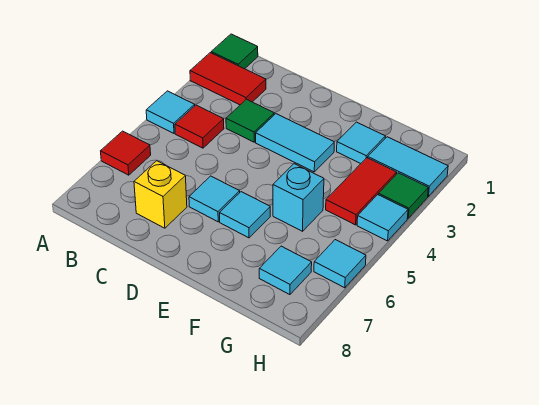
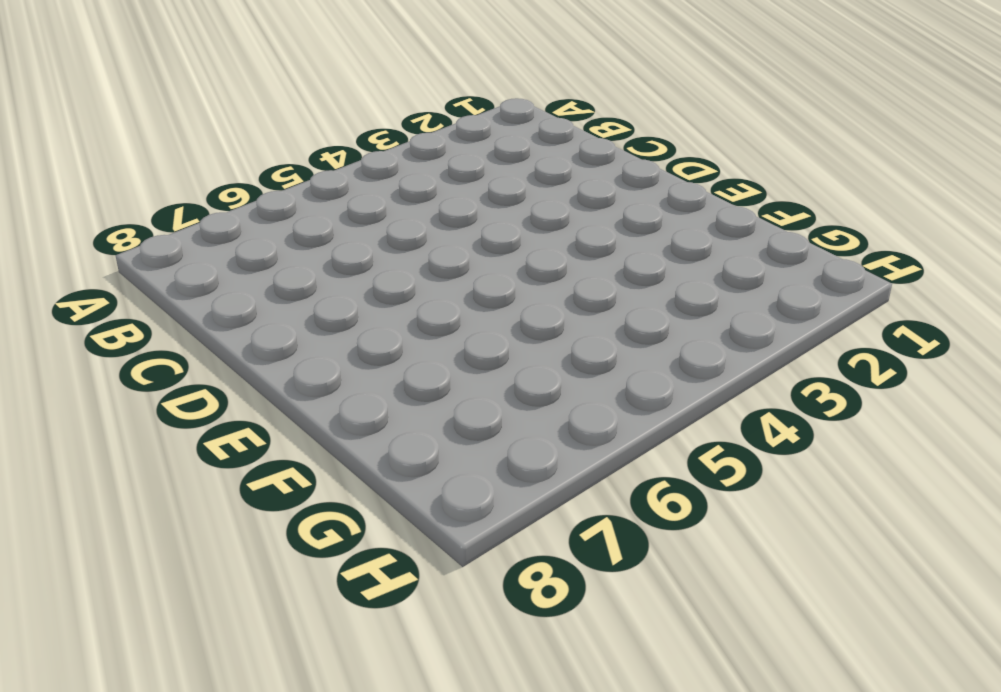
none -> green tile A1 level 1
none -> red tile A2:B2 level 1
none -> cyan tile A4 level 1

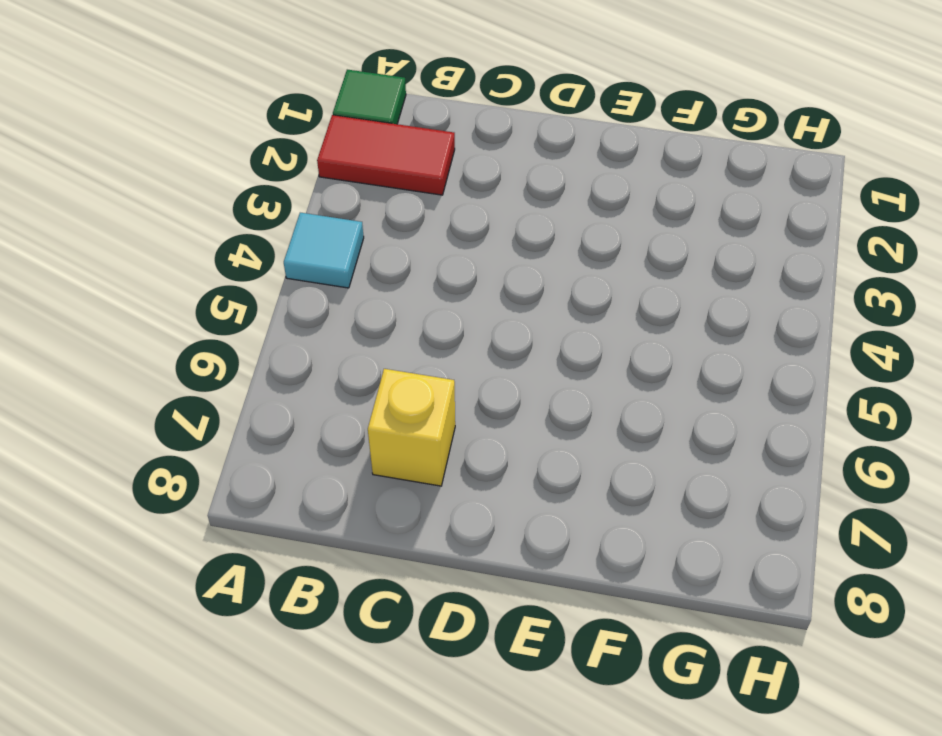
none -> red tile A6 level 1
none -> red tile B4 level 1
none -> green tile C3 level 1

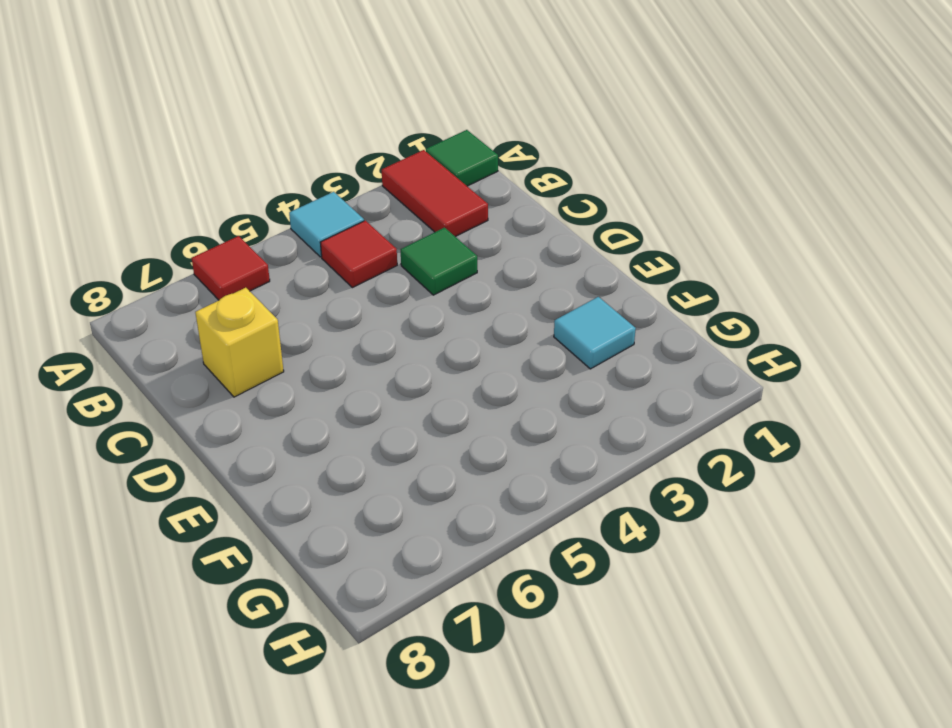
none -> cyan tile D3:E3 level 1
none -> cyan tile D6 level 1
none -> cyan tile E6 level 1

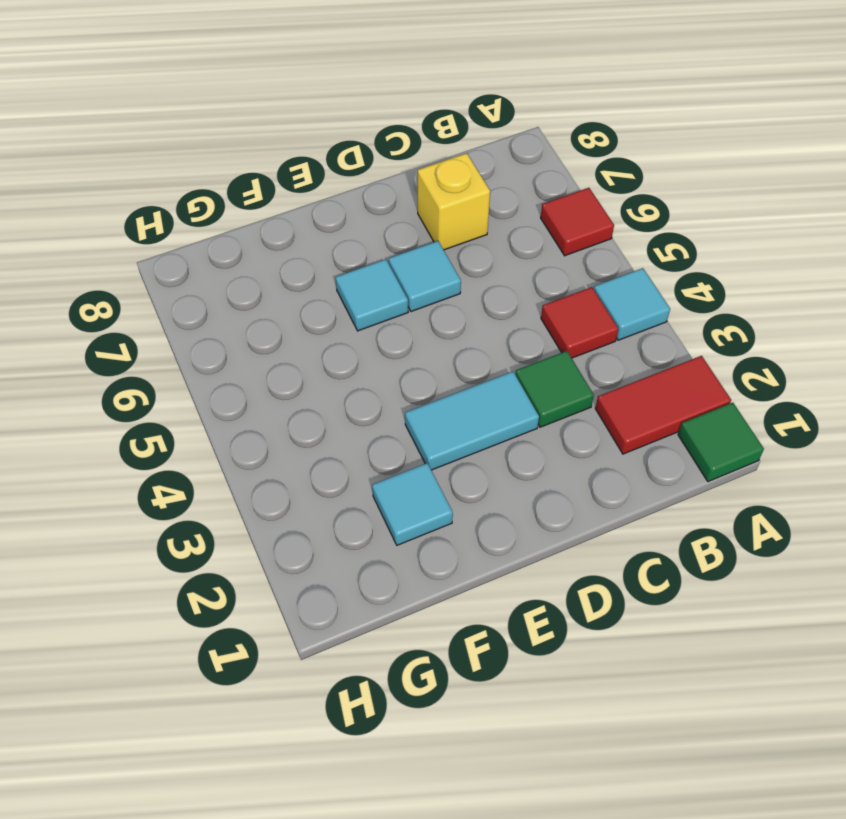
none -> cyan brick F5 level 1
none -> cyan tile G2:H2 level 1
none -> red tile G3:G4 level 1

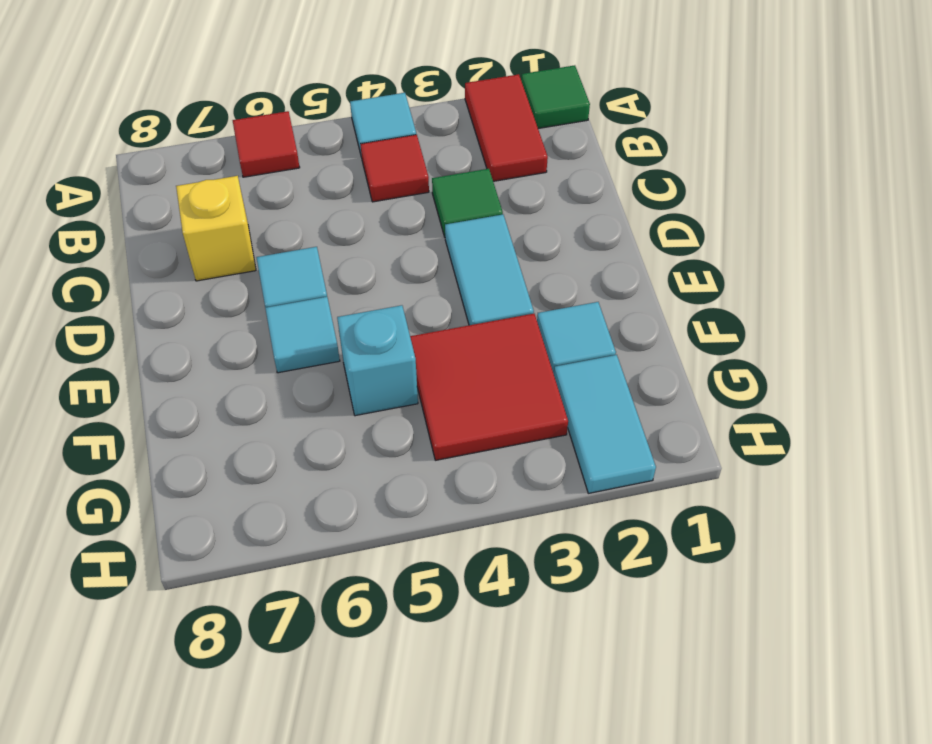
red tile F3:G4 level 1 -> red tile G3:G4 level 1
none -> cyan tile G7 level 1
none -> green tile H3 level 1
none -> cyan tile H4 level 1

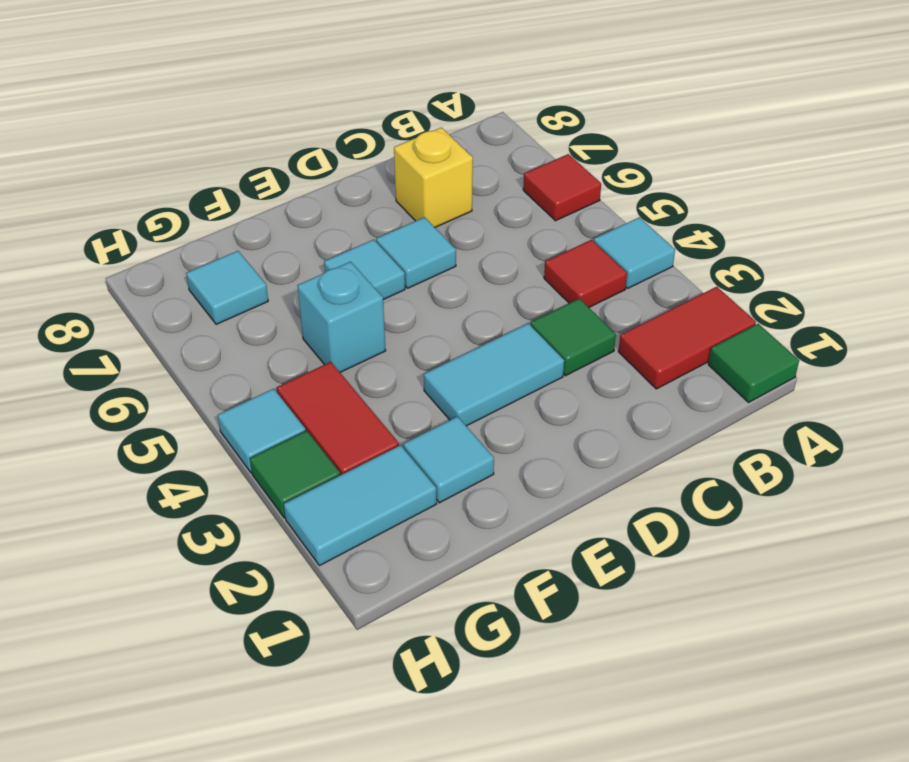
none -> cyan tile H6 level 1

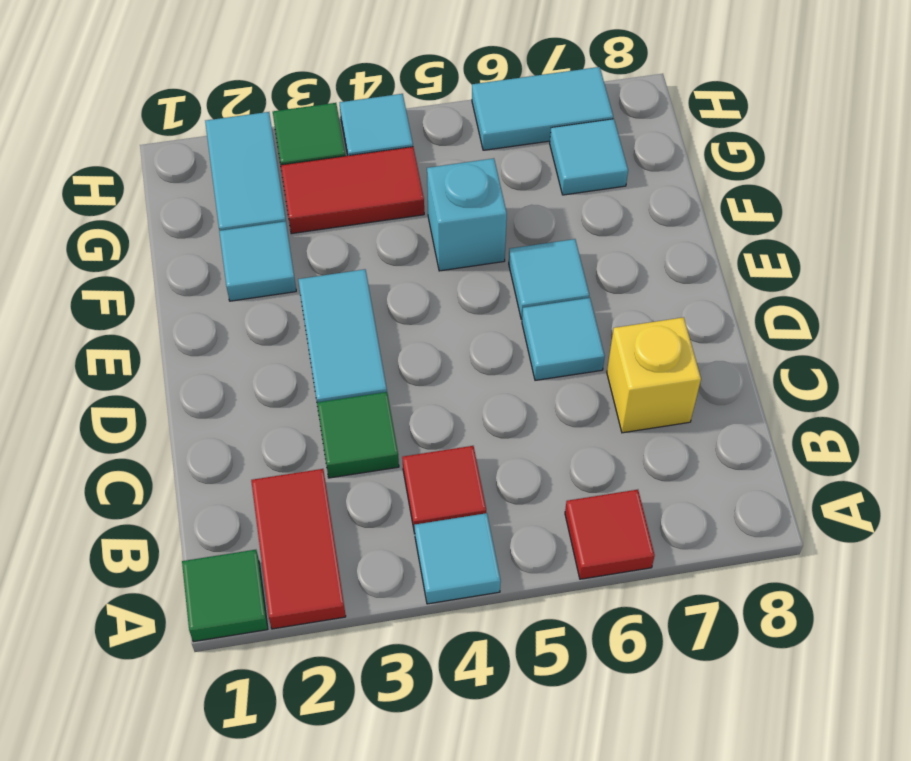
cyan tile H6:H7 level 1 -> cyan tile H6 level 1

